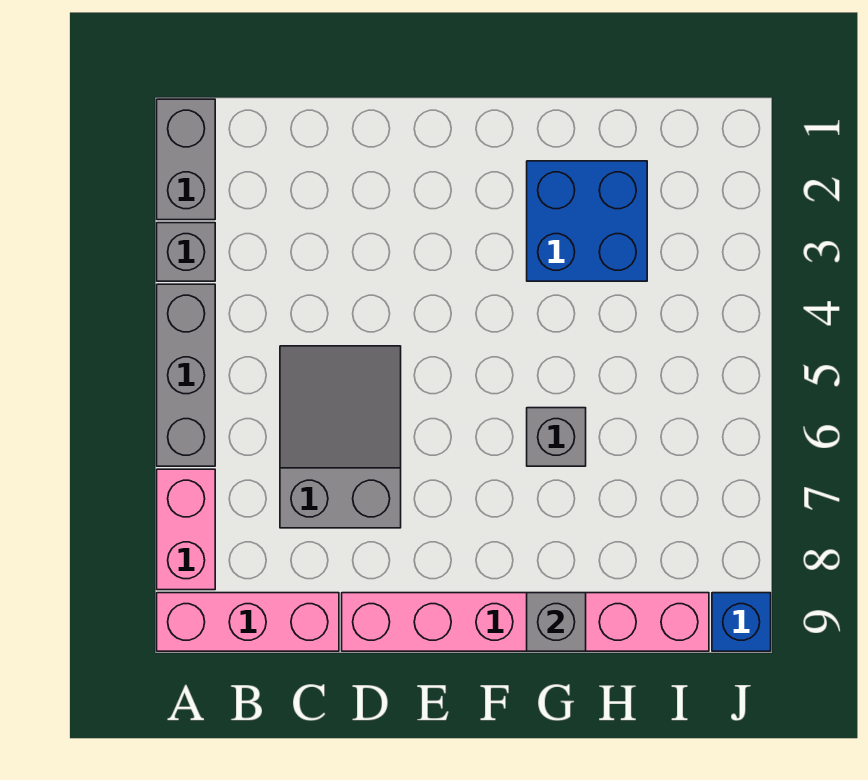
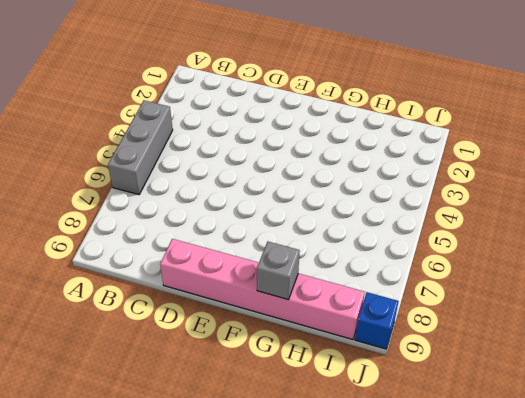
none -> grey brick A1:A2 level 1
none -> grey brick A3 level 1

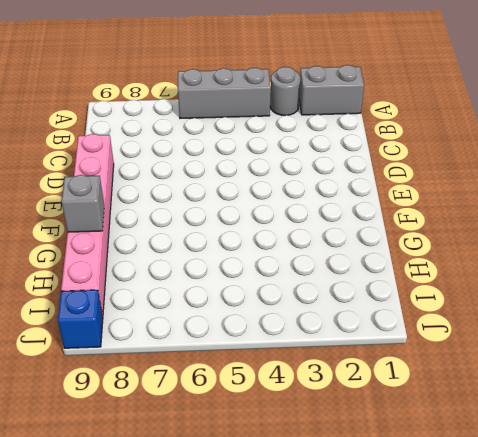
grey round brick A3 level 1 -> grey brick A3 level 1
none -> pink brick A7:A8 level 1
none -> pink brick A9:C9 level 1

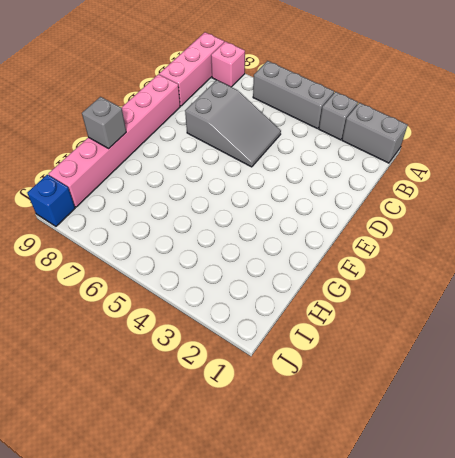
pink brick A8 level 1 -> pink brick A7:A8 level 1
none -> blue brick G2:H3 level 1
none -> grey brick G6 level 1

